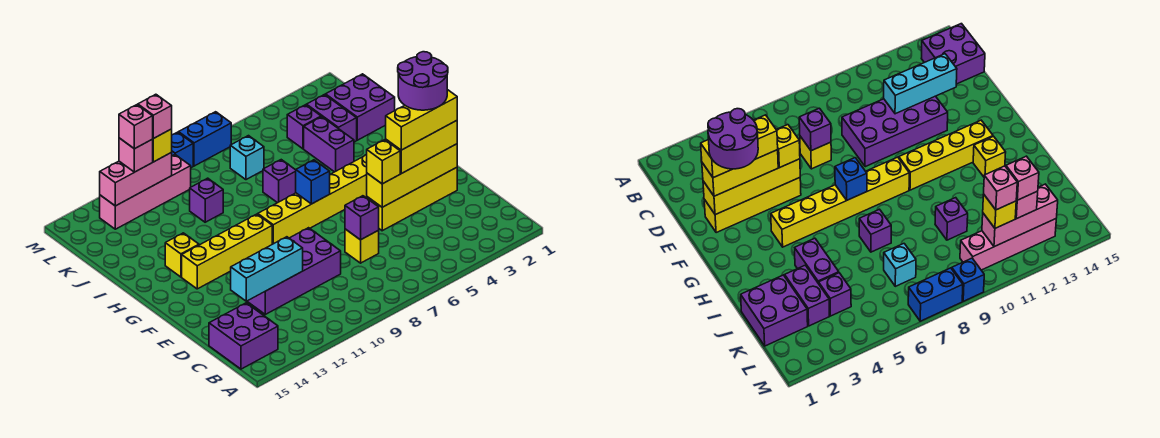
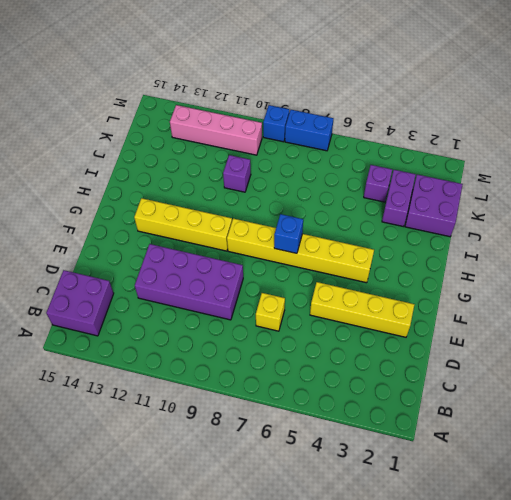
none -> yellow brick H13 level 1
none -> purple brick I4:J4 level 1
none -> purple brick I7 level 1
none -> cyan brick K7 level 1

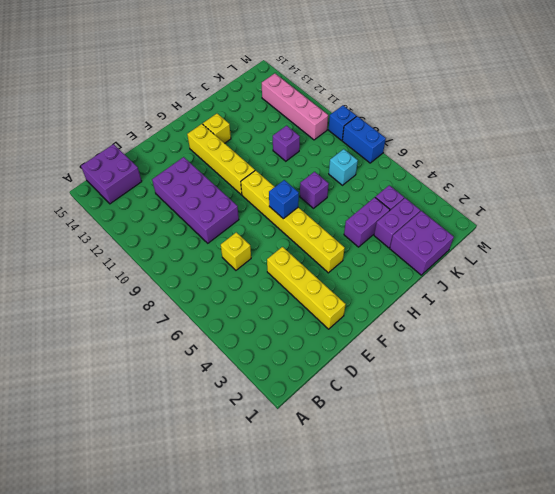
none -> purple brick D7 level 2
none -> cyan brick D11:D13 level 2
none -> yellow brick E2:E5 level 2
none -> pink brick L11:L13 level 2

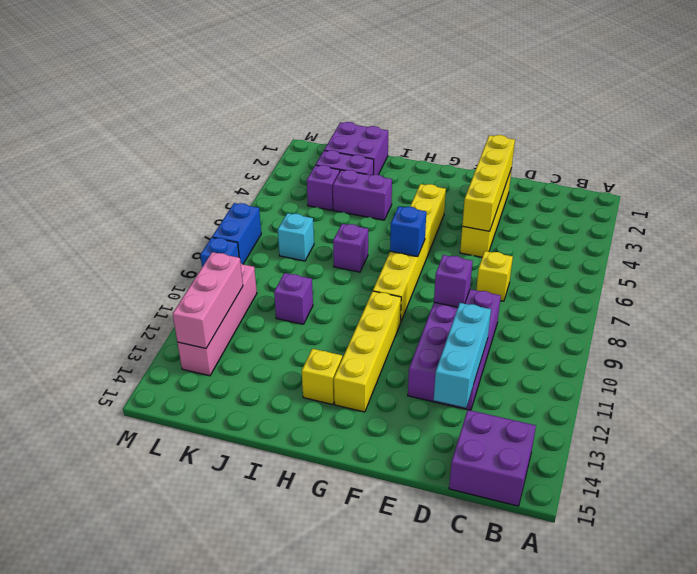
purple brick E9 level 2 -> purple brick D7 level 2
none -> yellow brick E2:E4 level 3
none -> yellow brick E5 level 3
none -> yellow brick L11 level 3
none -> pink brick L12 level 3

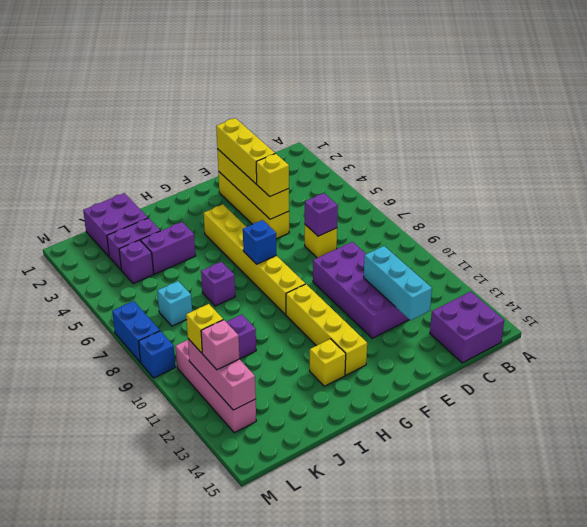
none -> yellow brick E2:E4 level 4
none -> pink brick L11 level 4
none -> pink brick L12 level 4
none -> purple round brick E2:F3 level 5

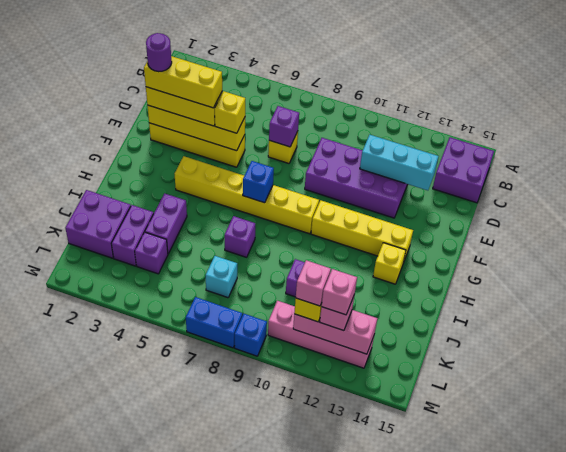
purple round brick E2 level 5 -> purple round brick E2:F3 level 5

